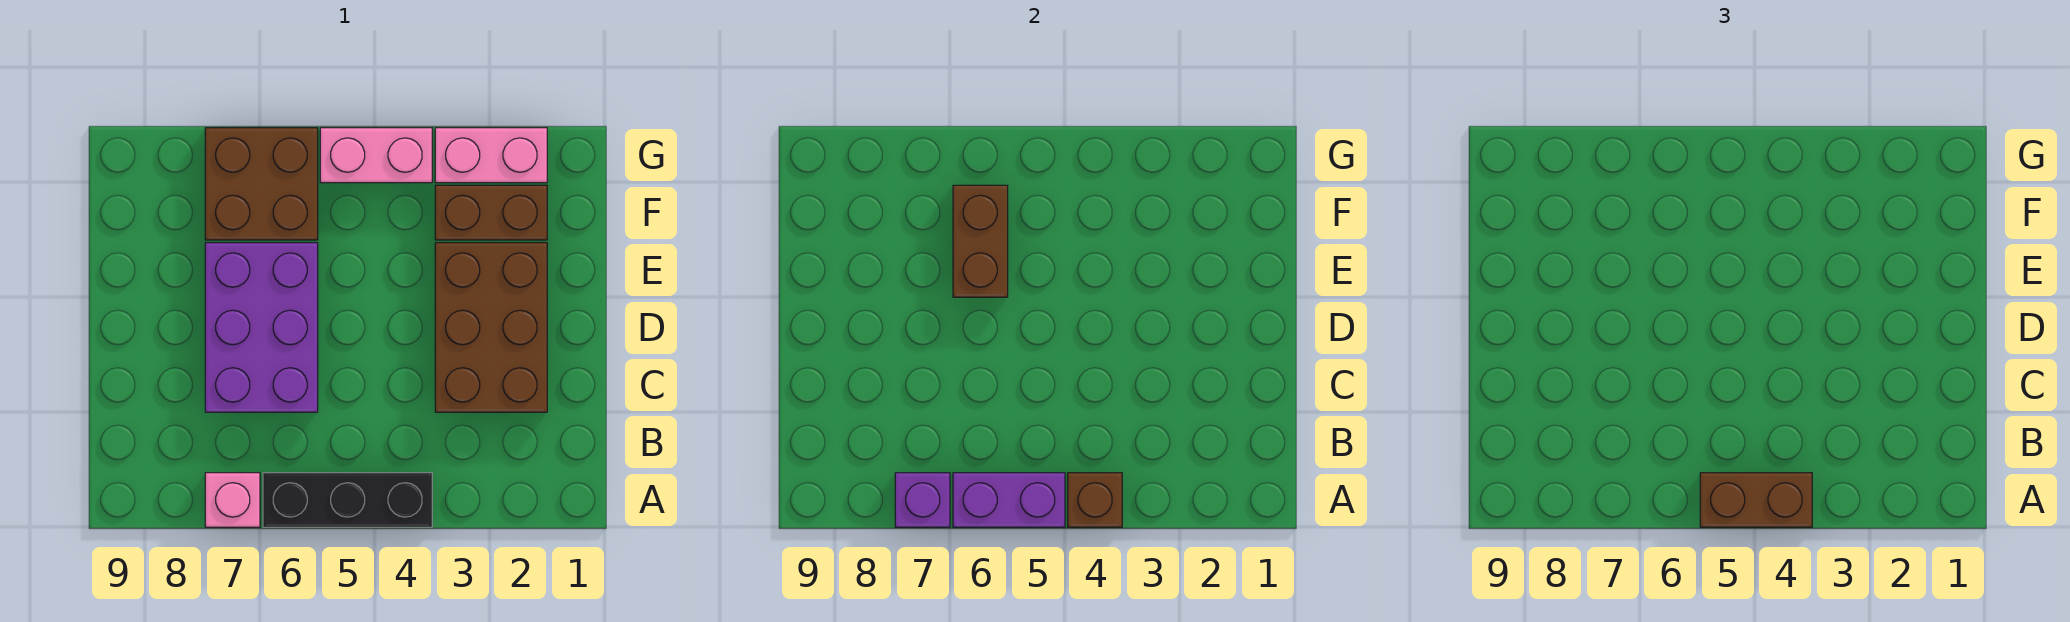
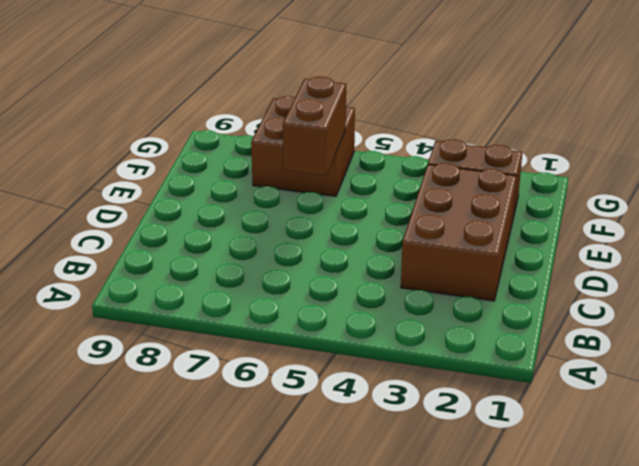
none -> black brick A4:A6 level 1
none -> pink brick A7 level 1
none -> purple brick C6:E7 level 1

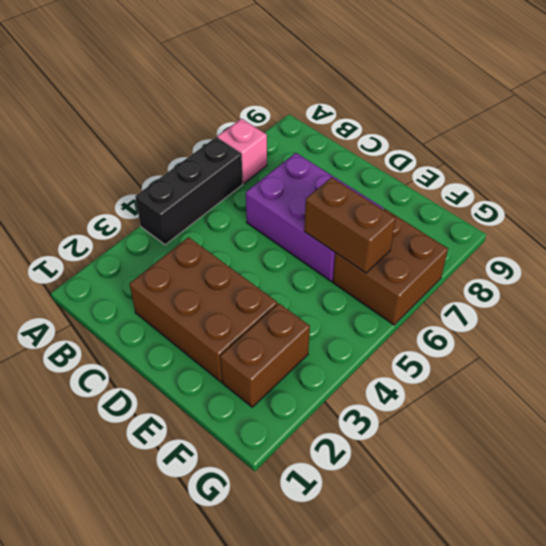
none -> pink brick G2:G3 level 1
none -> pink brick G4:G5 level 1
none -> brown brick A4 level 2

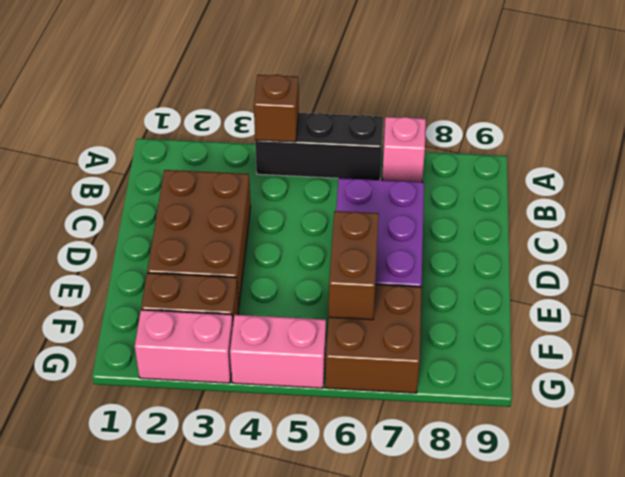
none -> purple brick A5:A6 level 2
none -> purple brick A7 level 2
none -> brown brick A4:A5 level 3

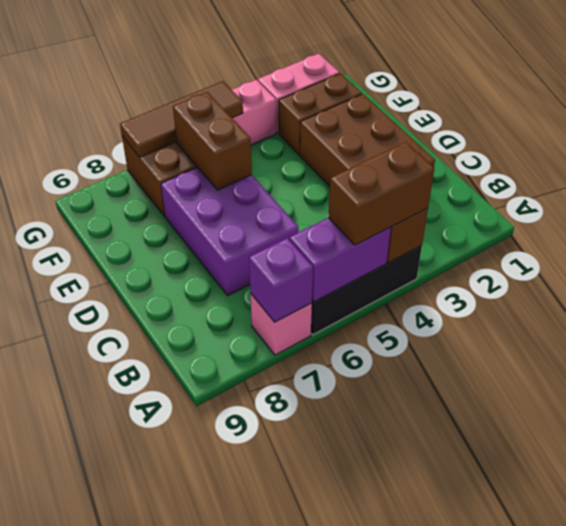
brown tile G5:G7 level 2 -> none

